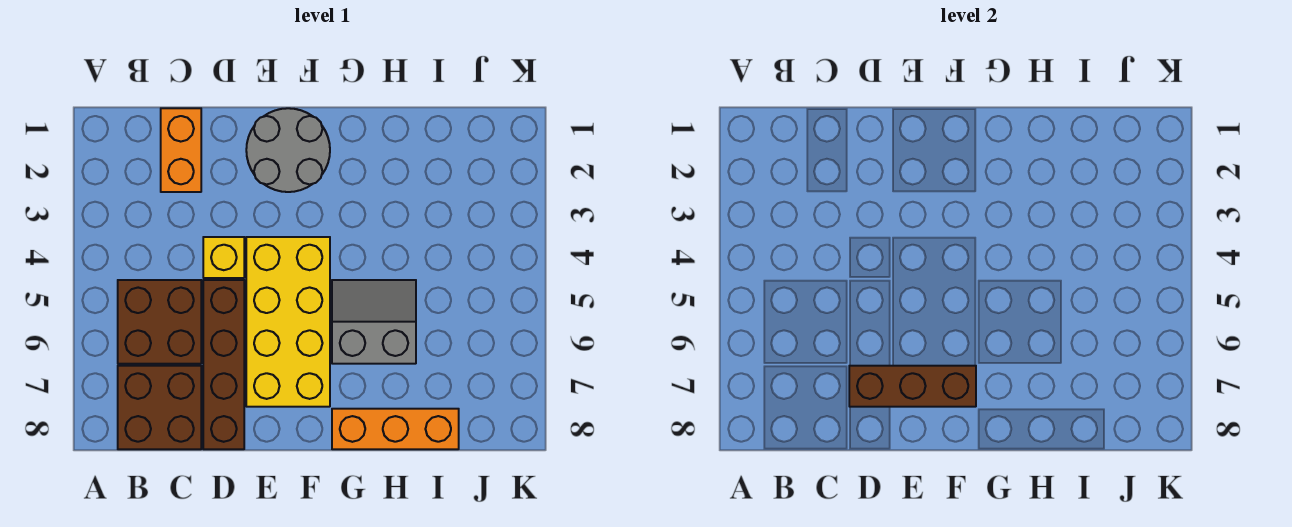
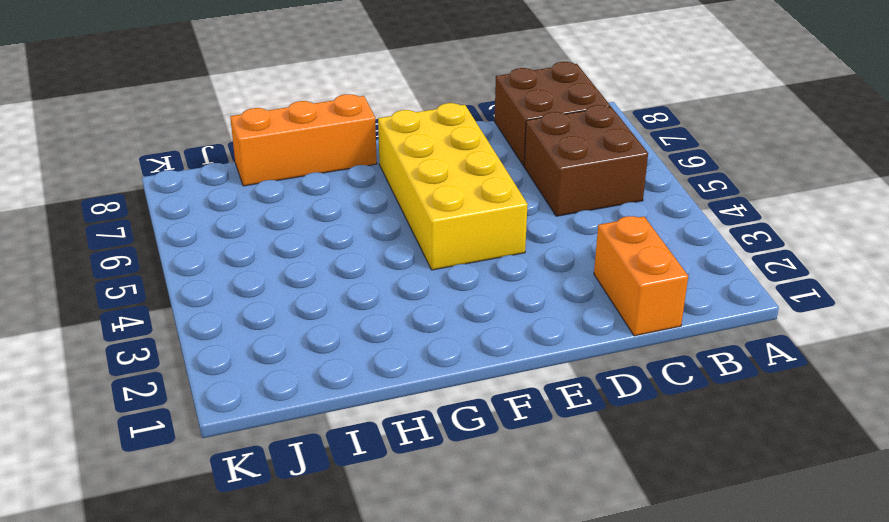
none -> yellow brick D4 level 1
none -> brown brick D5:D8 level 1

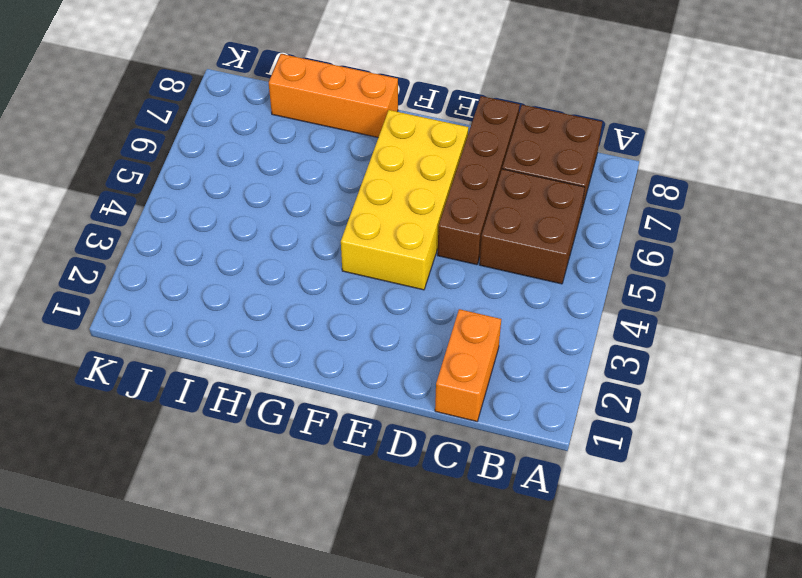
none -> yellow brick D4 level 1
none -> grey round brick E1:F2 level 1

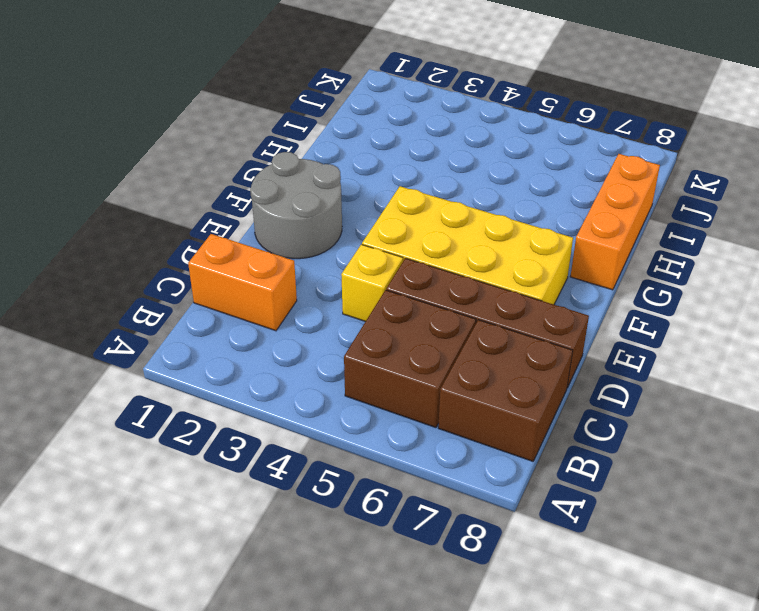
none -> grey slope G5:H6 level 1 top 6
none -> brown brick D7:F7 level 2

